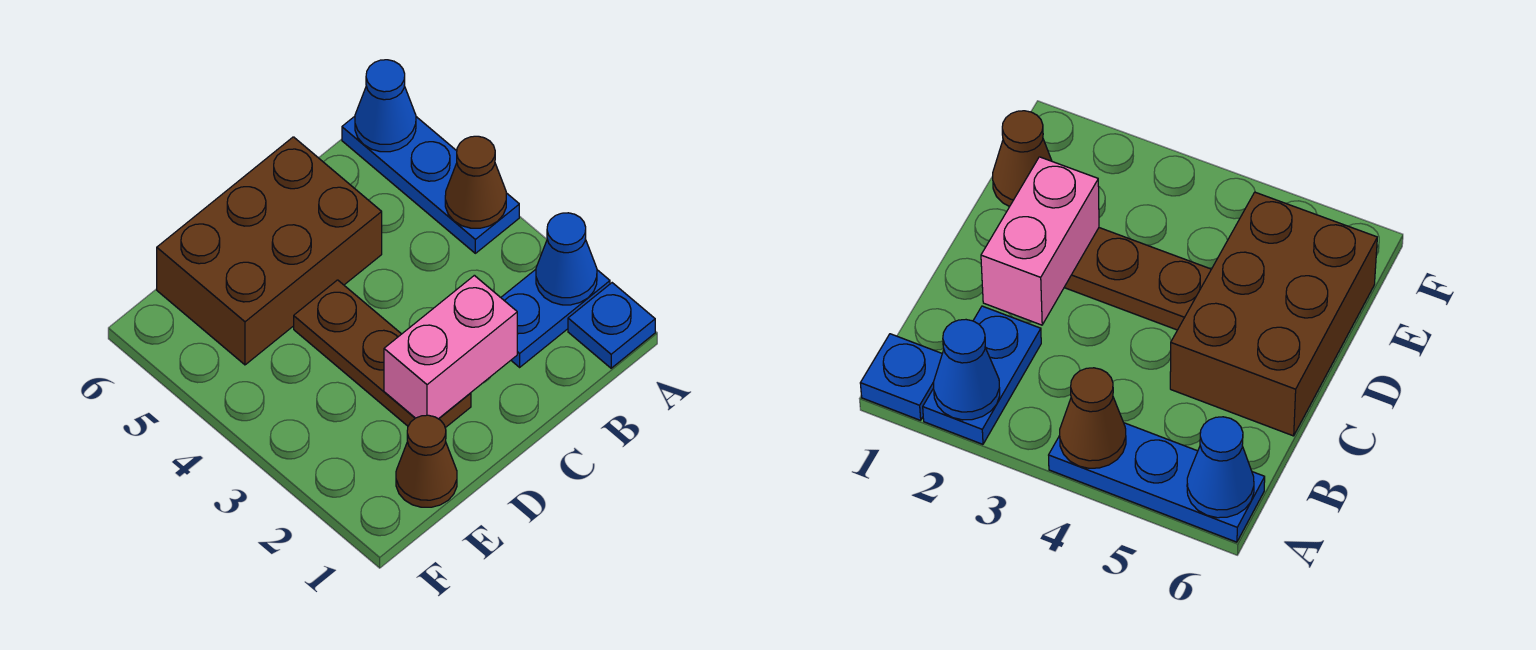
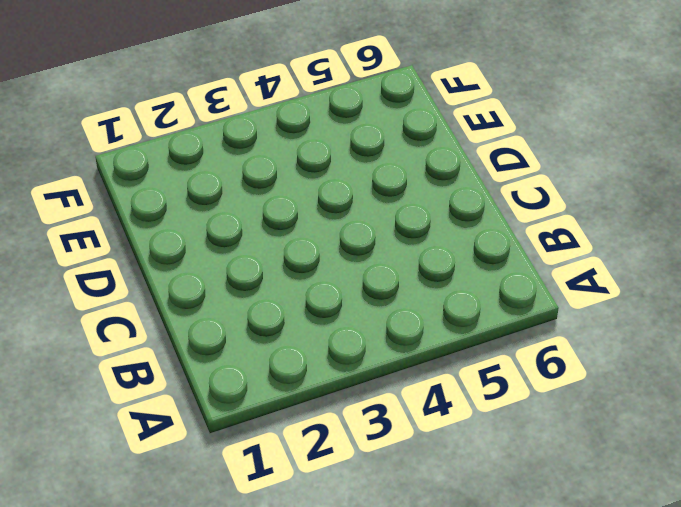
none -> blue plate A1 level 1
none -> blue plate A2:B2 level 1

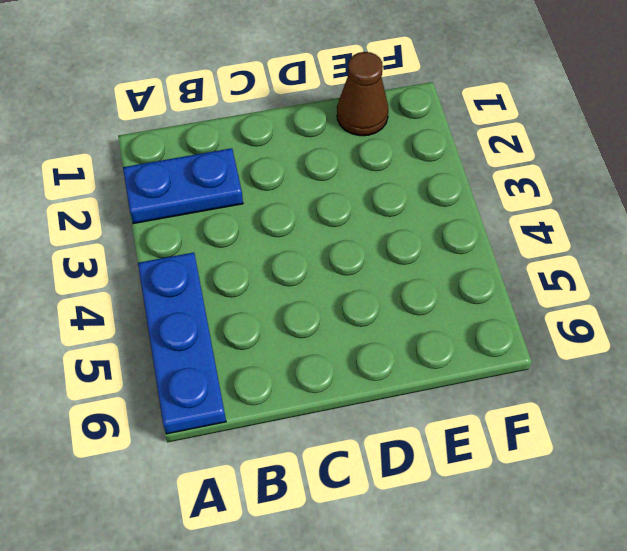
none -> blue plate A1 level 1
none -> brown brick C5:E6 level 1

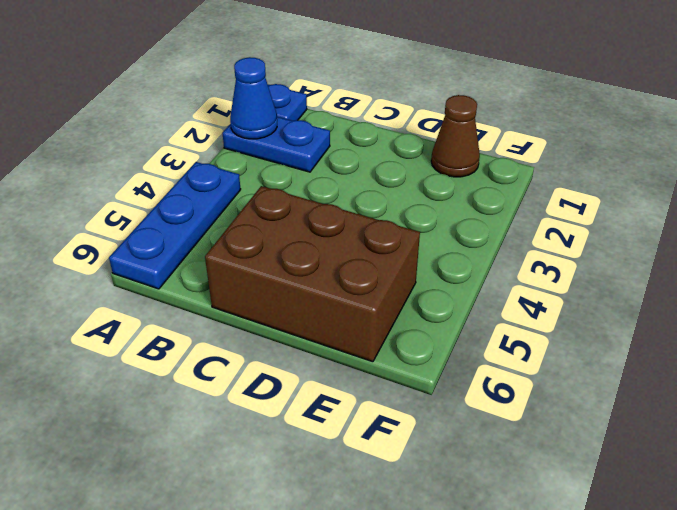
none -> brown plate D2:D4 level 1
none -> brown cone A4 level 2

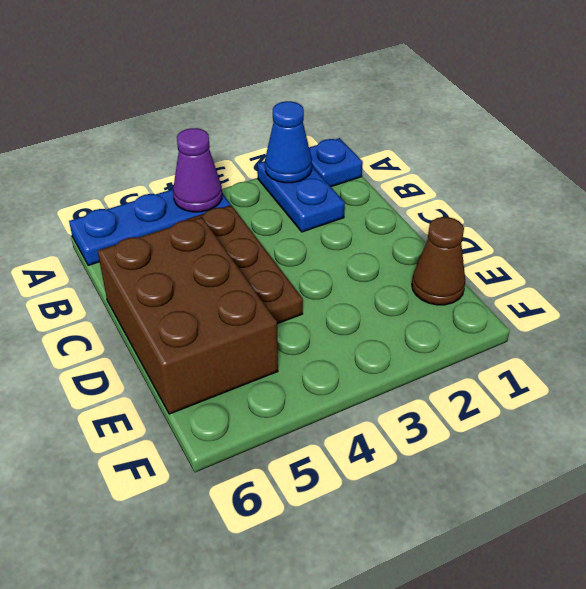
purple cone A4 level 2 -> brown cone A4 level 2
brown plate B4:D4 level 1 -> brown plate D2:D4 level 1
none -> blue cone A6 level 2
none -> pink brick C2:D2 level 2

